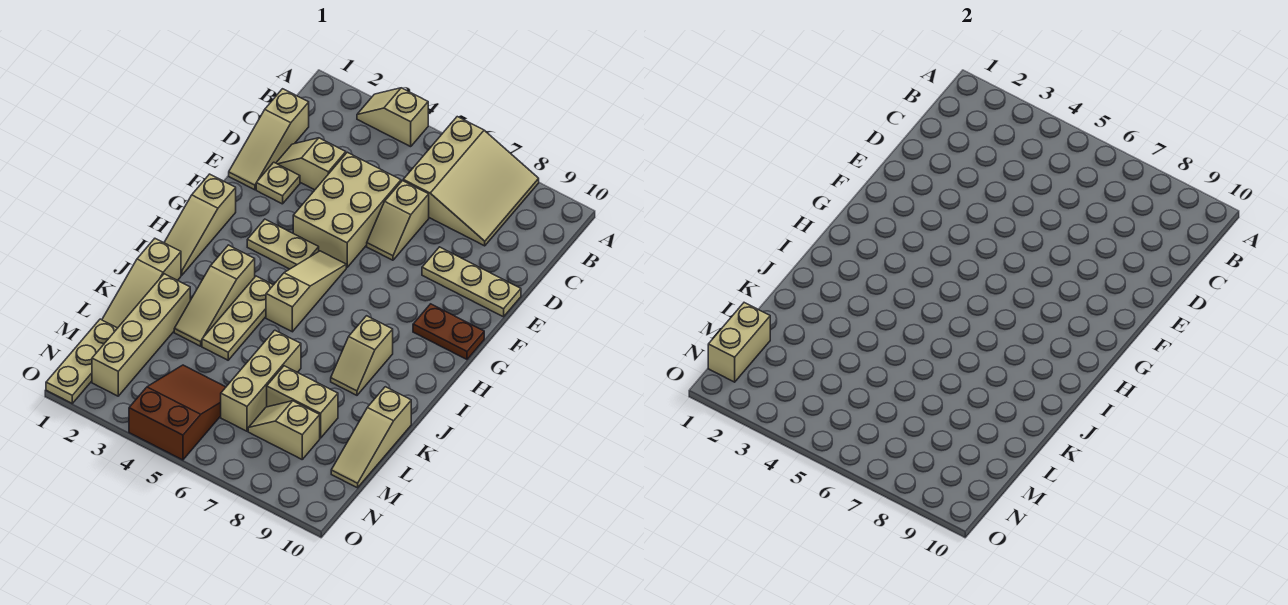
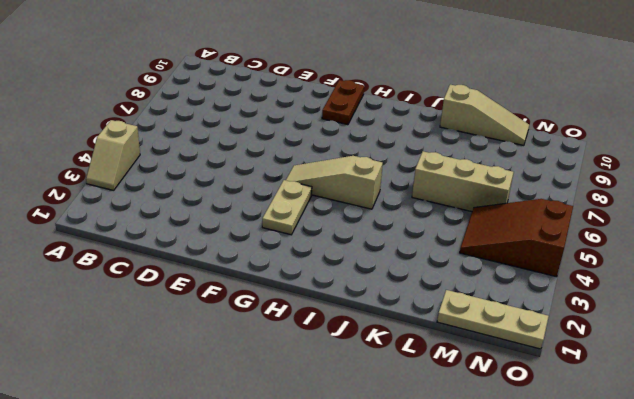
none -> tan slope A6:C8 level 1 top 6
none -> tan slope C1:E1 level 1 top C
none -> tan slope D2:D3 level 1 top 3

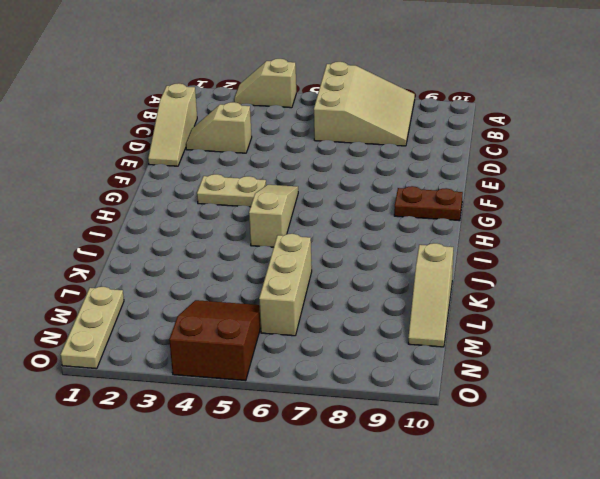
none -> tan brick D4:F5 level 1
none -> tan slope D6:E6 level 1 top D
none -> tan plate E2 level 1

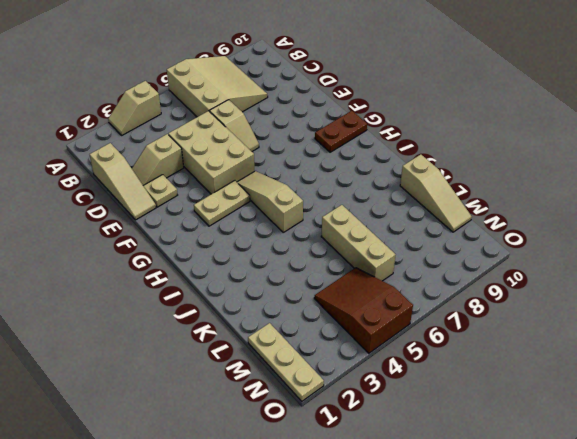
none -> tan plate E8:E10 level 1
none -> tan slope G1:I1 level 1 top G
none -> tan slope I3:K3 level 1 top I

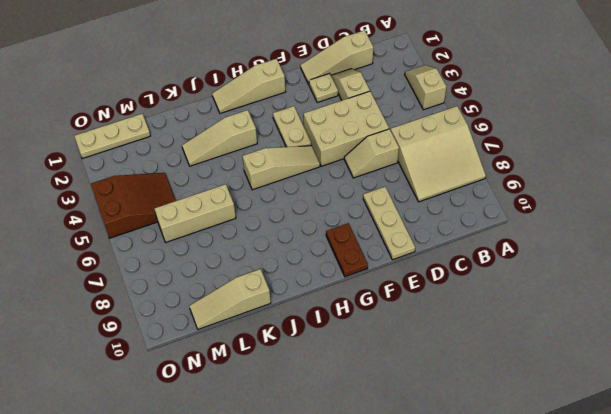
none -> tan plate I4:K4 level 1
none -> tan slope I8:J8 level 1 top I
none -> tan slope J1:L1 level 1 top J

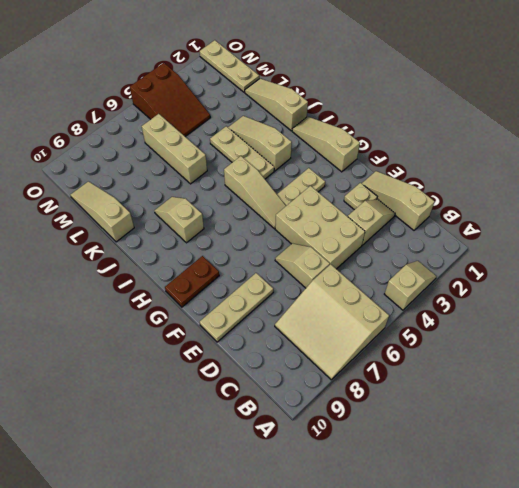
none -> tan brick K2:N2 level 1
none -> tan brick L7:L8 level 1
none -> tan slope M7:M8 level 1 top 8

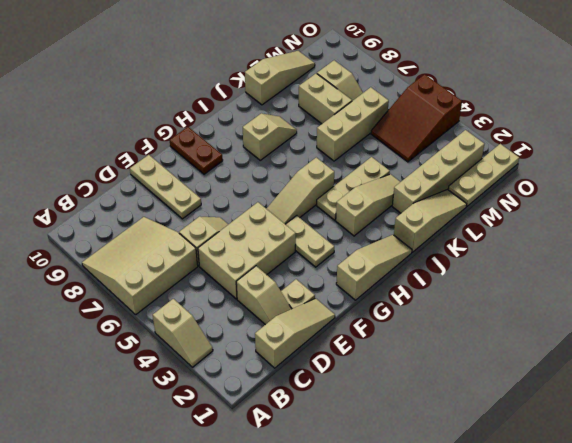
none -> tan brick M1:N1 level 2

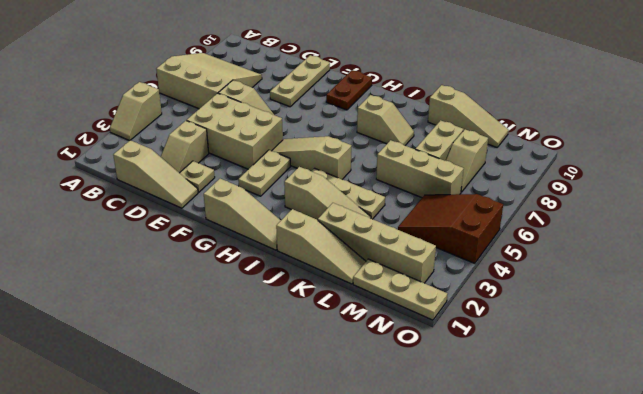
none -> tan brick M1:N1 level 2

